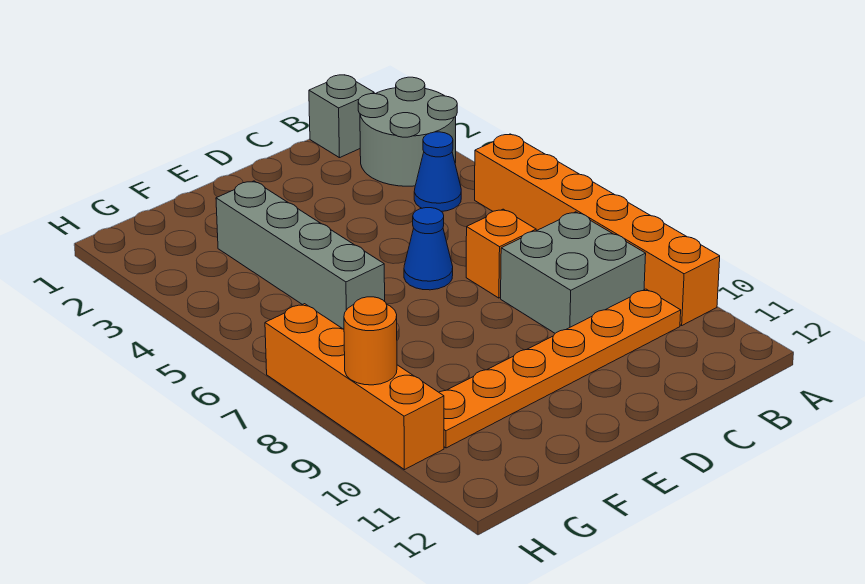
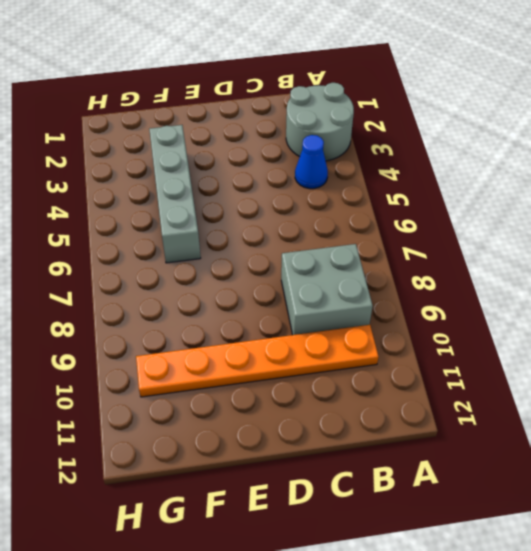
none -> orange brick A5:A10 level 1
none -> grey brick B1 level 1

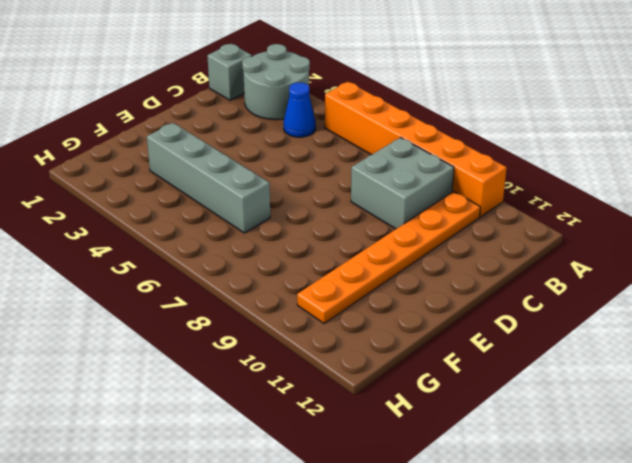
none -> orange brick C7 level 1
none -> blue cone D6 level 1

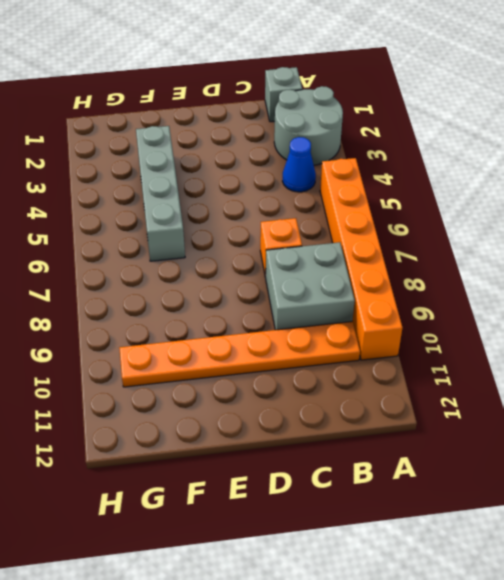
none -> blue cone D6 level 1
none -> orange brick H7:H10 level 1

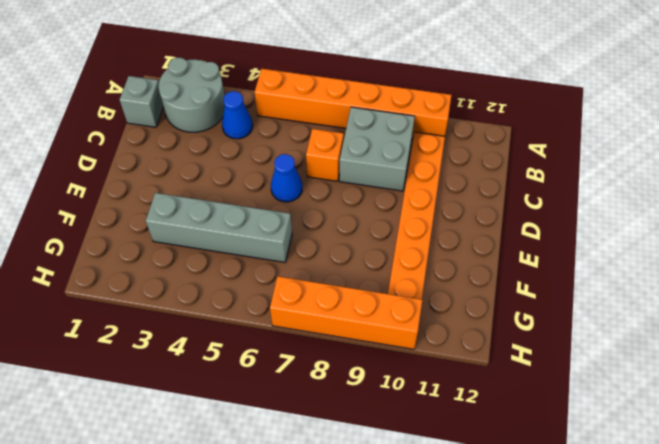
none -> orange round brick H9 level 2

